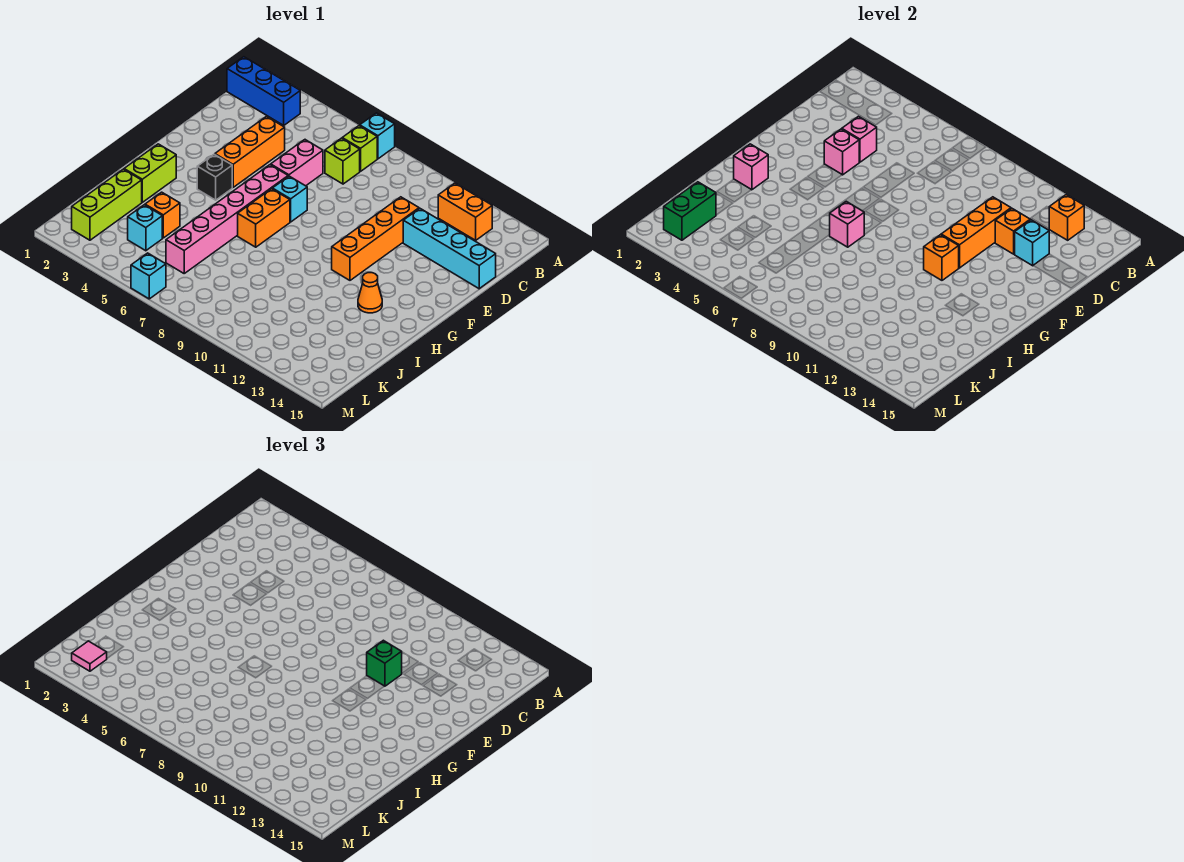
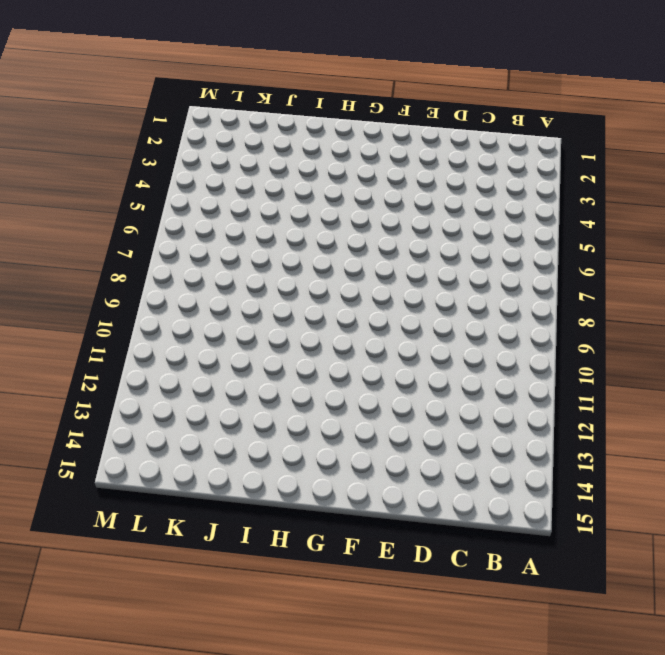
none -> cyan brick A7 level 1
none -> blue brick B1:B3 level 1
none -> lime brick B7 level 1
none -> orange brick B12:B13 level 1

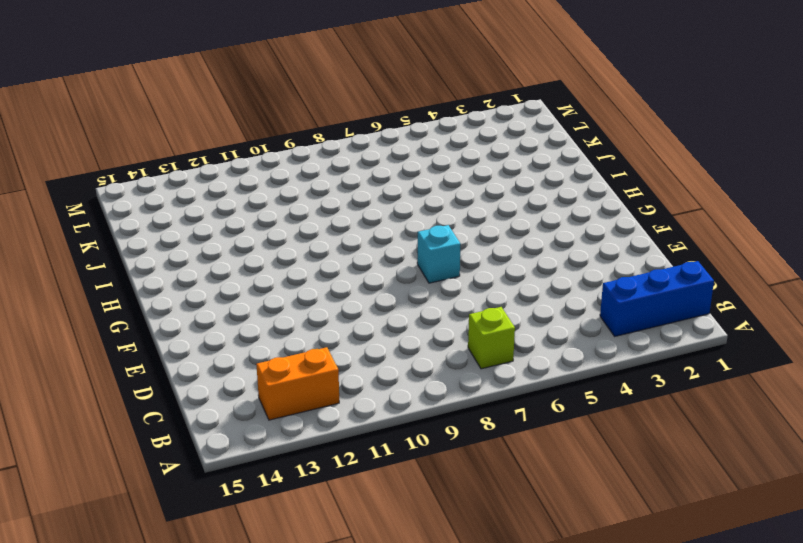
none -> cyan brick A7 level 1
none -> lime brick C7 level 1
none -> orange brick D4:F4 level 1
none -> pink brick D6:E6 level 1

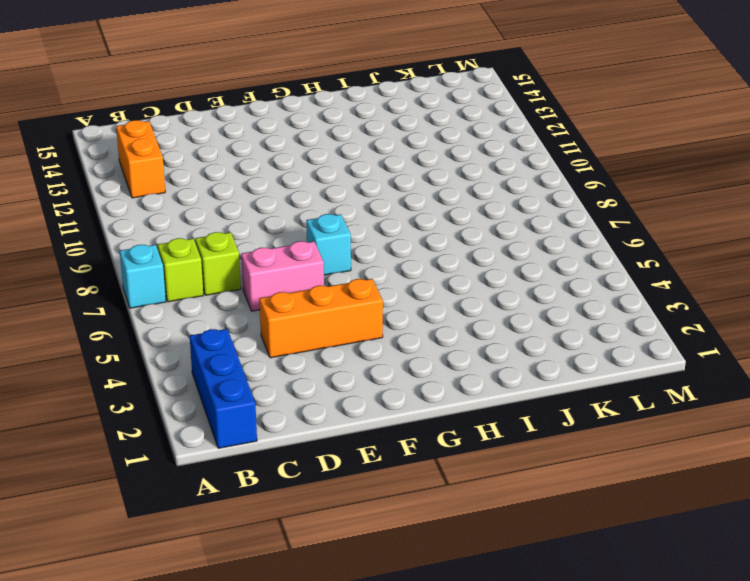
none -> orange brick D11:G11 level 1
none -> cyan brick D12:D15 level 1
none -> pink brick F6:K6 level 1
none -> black brick G4 level 1

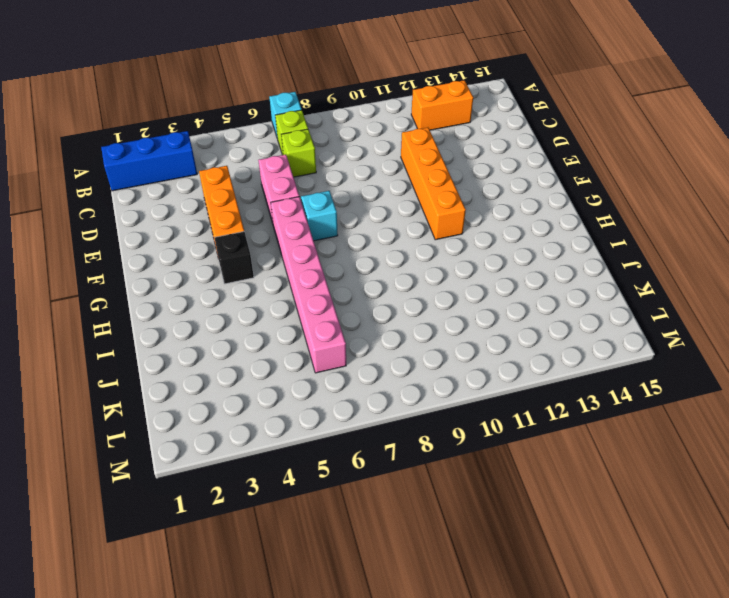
none -> cyan brick D12:D15 level 1
none -> orange brick G7:H7 level 1
none -> lime brick H2:I2 level 1
none -> orange cone H13 level 1

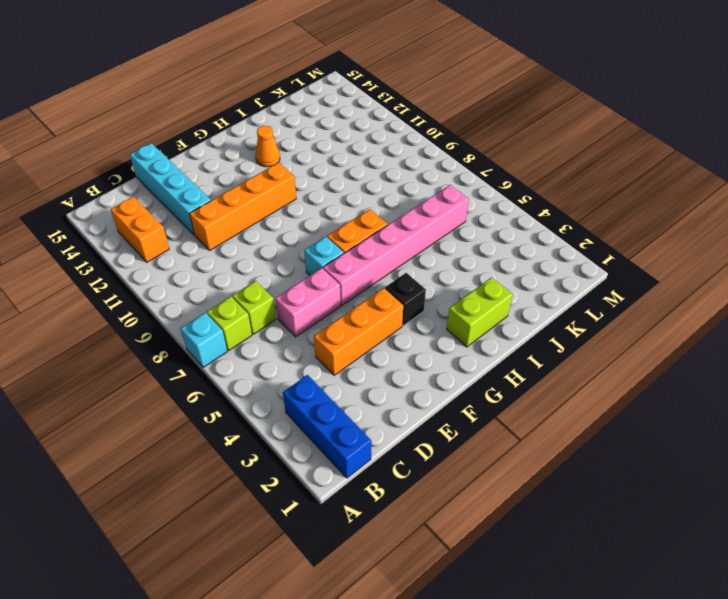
none -> lime brick J2:L2 level 1
none -> orange brick J4 level 1
none -> cyan brick K4 level 1
none -> cyan brick M6 level 1

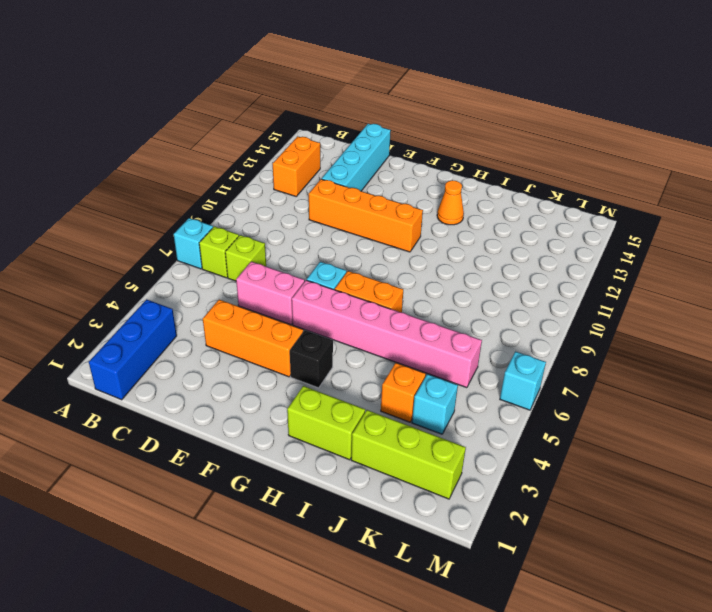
none -> orange brick B13 level 2
none -> pink brick D4 level 2
none -> orange brick D11:F11 level 2
none -> orange brick D12 level 2

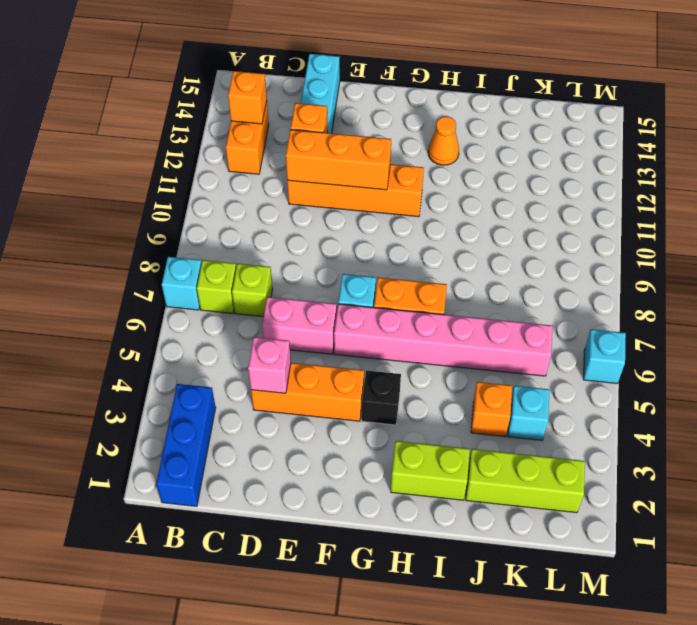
none -> cyan brick D13 level 2
none -> pink brick E4 level 2
none -> orange brick G11 level 2
none -> pink brick H2 level 2

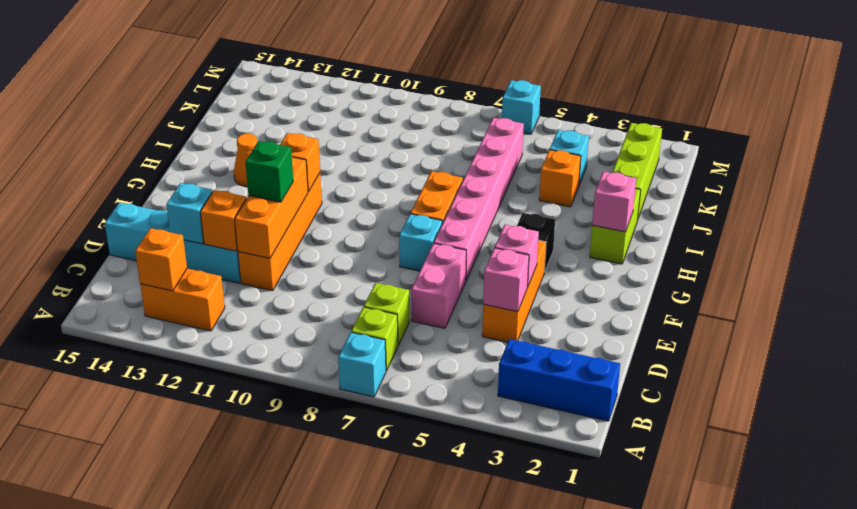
none -> pink brick H7 level 2
none -> green brick K2:L2 level 2
none -> pink tile L2 level 3

